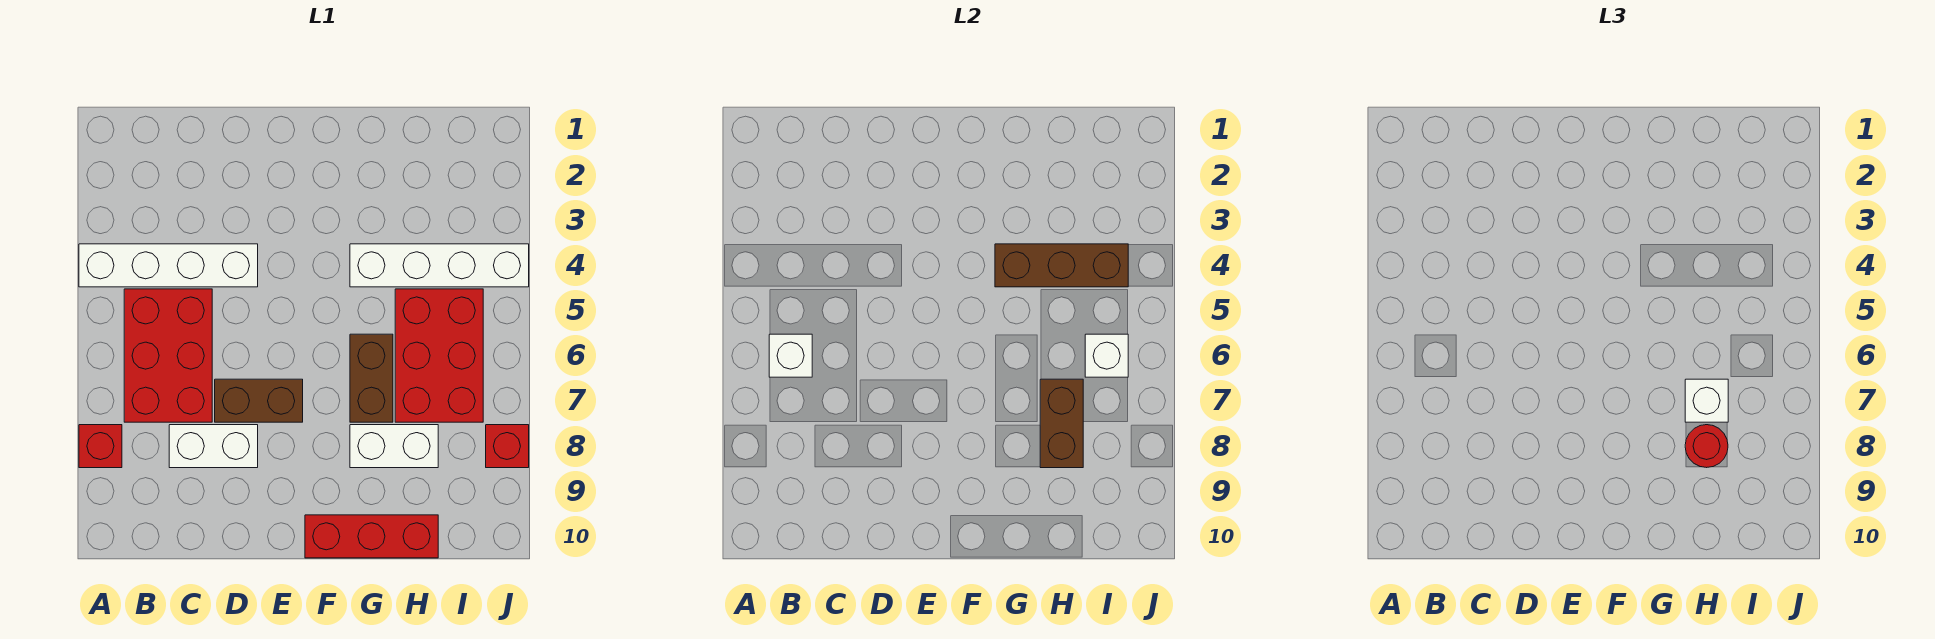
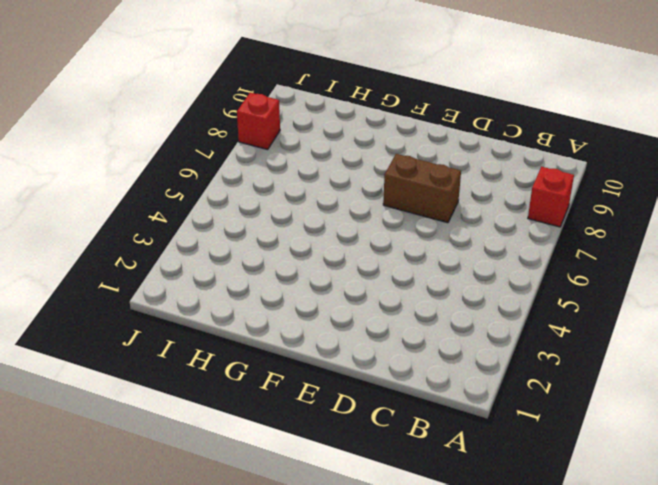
none -> white brick A4:D4 level 1
none -> red brick B5:C7 level 1
none -> white brick C8:D8 level 1

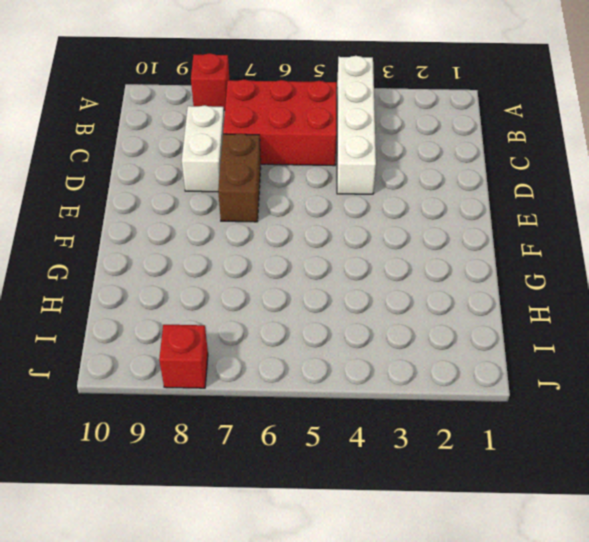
none -> red brick F10:H10 level 1
none -> white brick G4:J4 level 1
none -> brown brick G6:G7 level 1

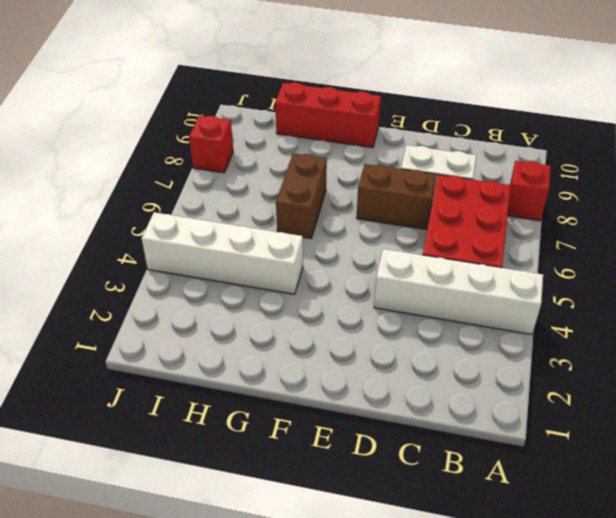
none -> white brick G8:H8 level 1
none -> red brick H5:I7 level 1
none -> white brick B6 level 2

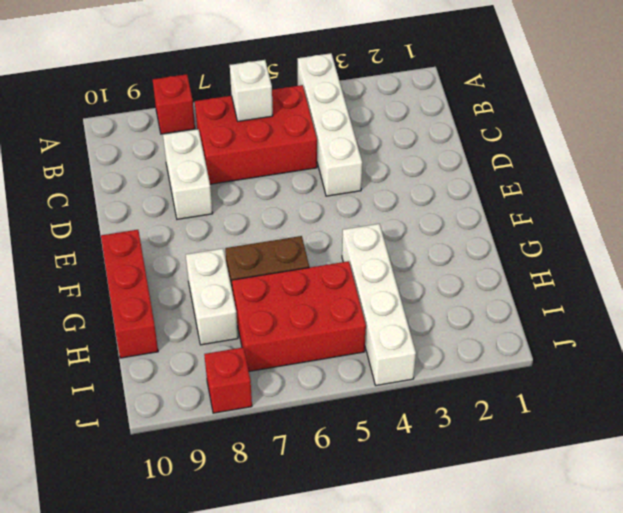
none -> brown brick D7:E7 level 1
none -> brown brick G4:I4 level 2
none -> brown brick H7:H8 level 2

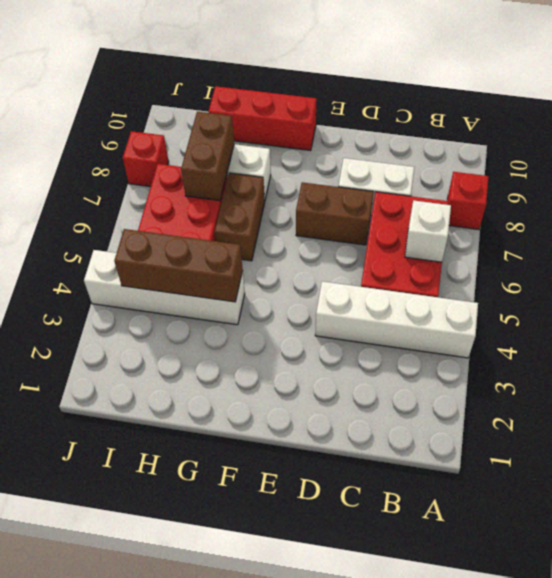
none -> white brick I6 level 2
none -> white brick H7 level 3
none -> red round brick H8 level 3

